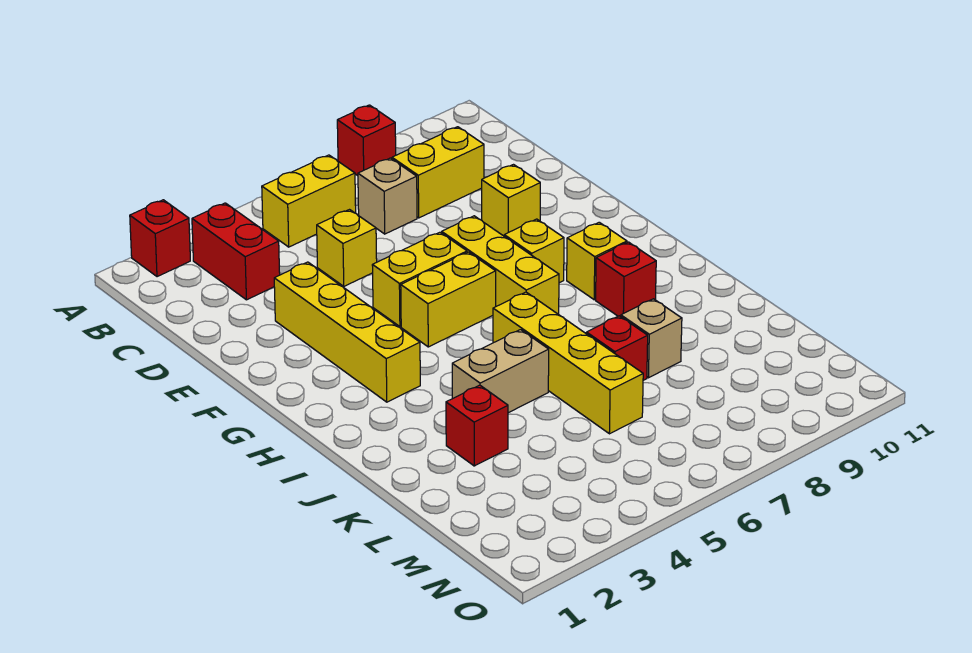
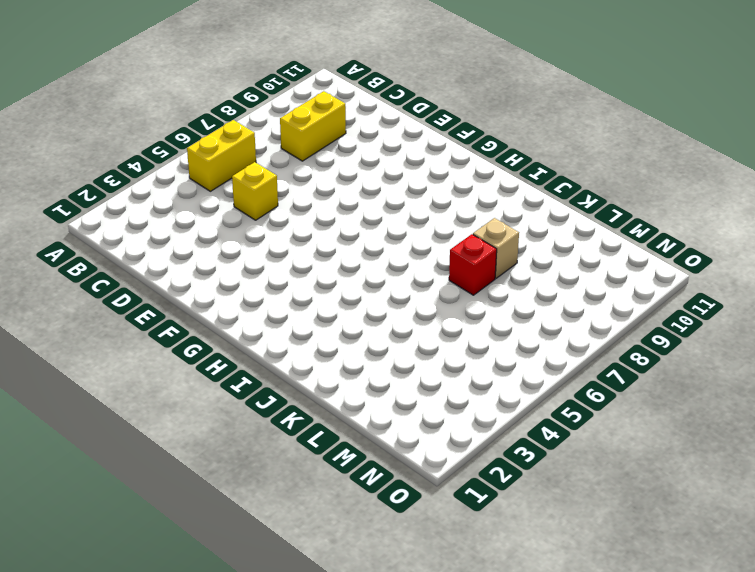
none -> red brick A2 level 1
none -> red brick A8 level 1
none -> red brick B3:C3 level 1

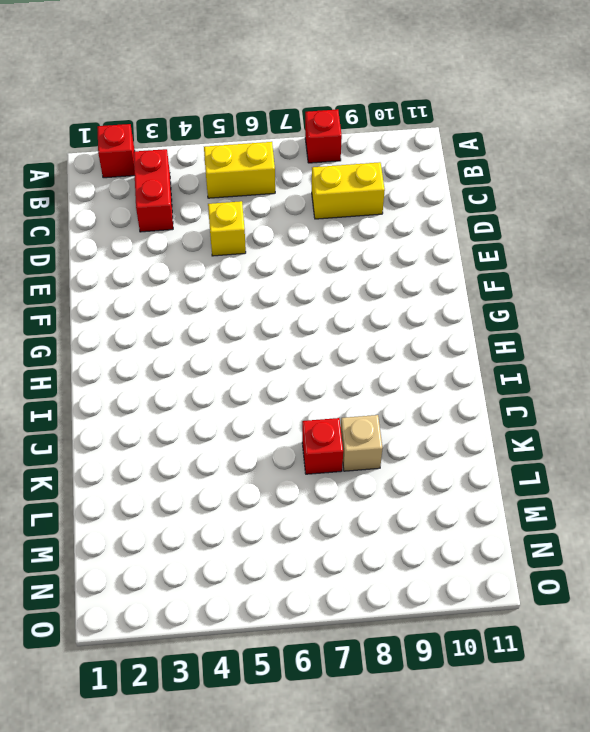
none -> tan brick C7 level 1
none -> yellow brick E3:H3 level 1
none -> yellow brick E9 level 1

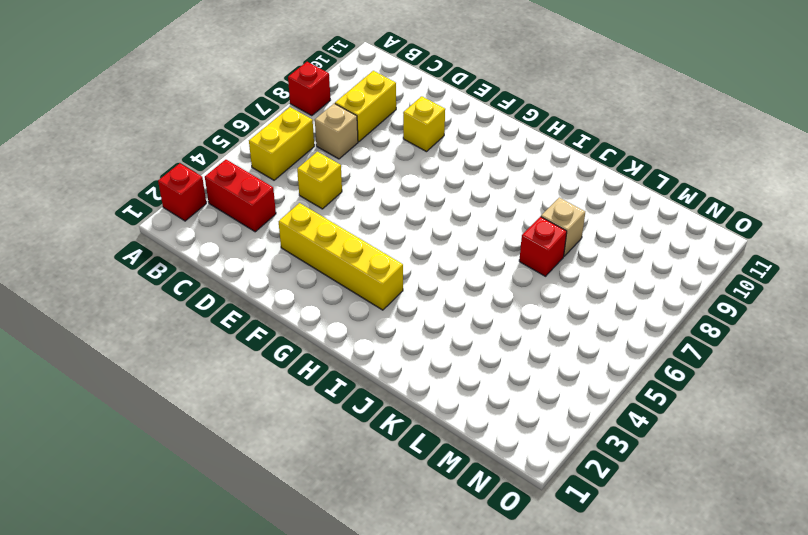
none -> yellow brick F5:F6 level 1
none -> yellow brick F7:H7 level 1
none -> yellow brick G5:G6 level 1

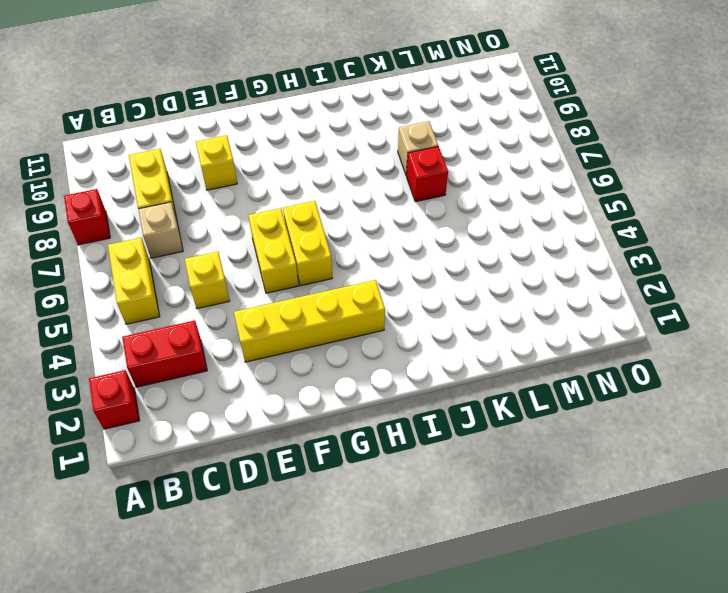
none -> yellow brick F7:H7 level 1
none -> yellow brick G8 level 1
none -> yellow brick H9 level 1

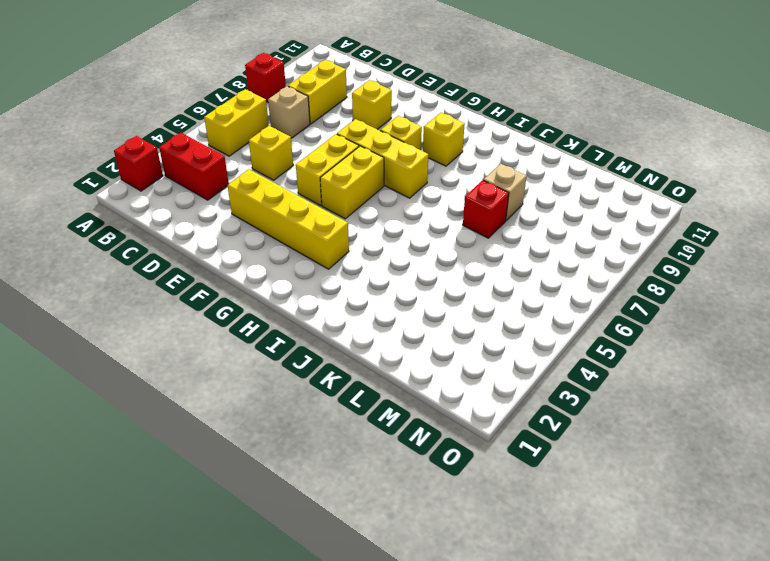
none -> yellow brick I6:L6 level 1
none -> red brick I9 level 1
none -> tan brick J4:J5 level 1

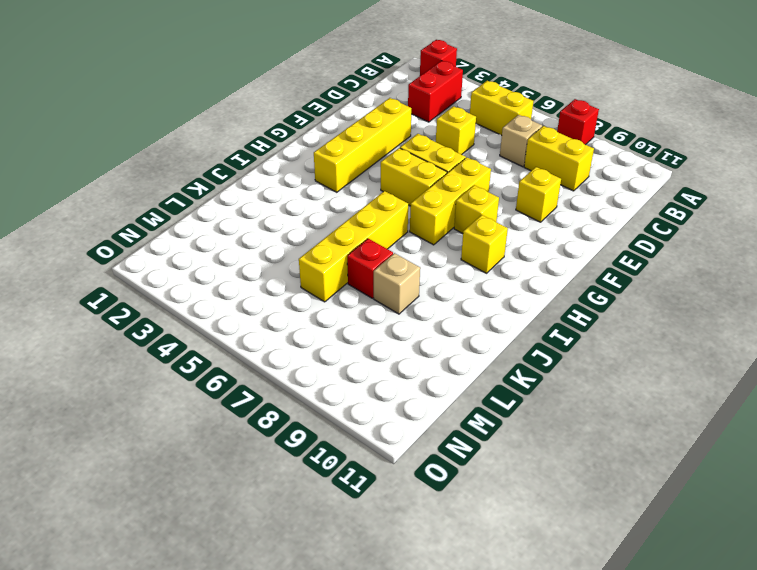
none -> red brick I9 level 1
none -> tan brick J4:J5 level 1
none -> red brick K3 level 1

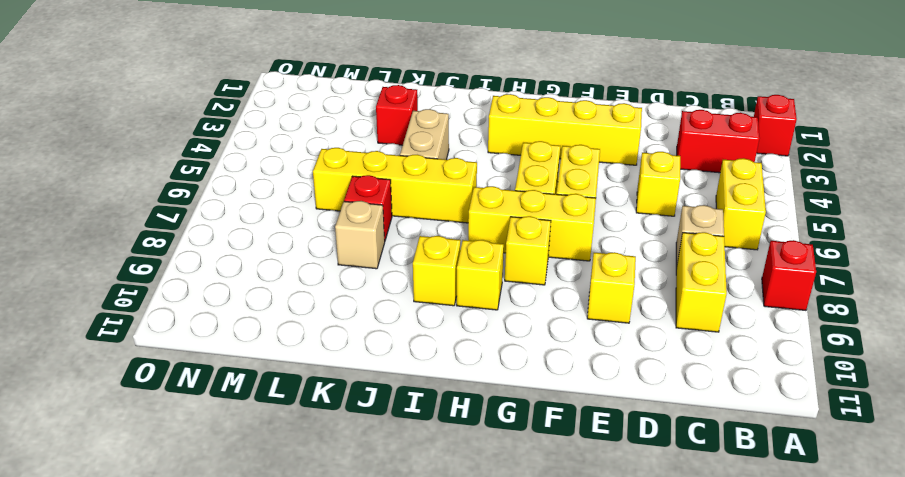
yellow brick I9 level 1 -> red brick I9 level 1

